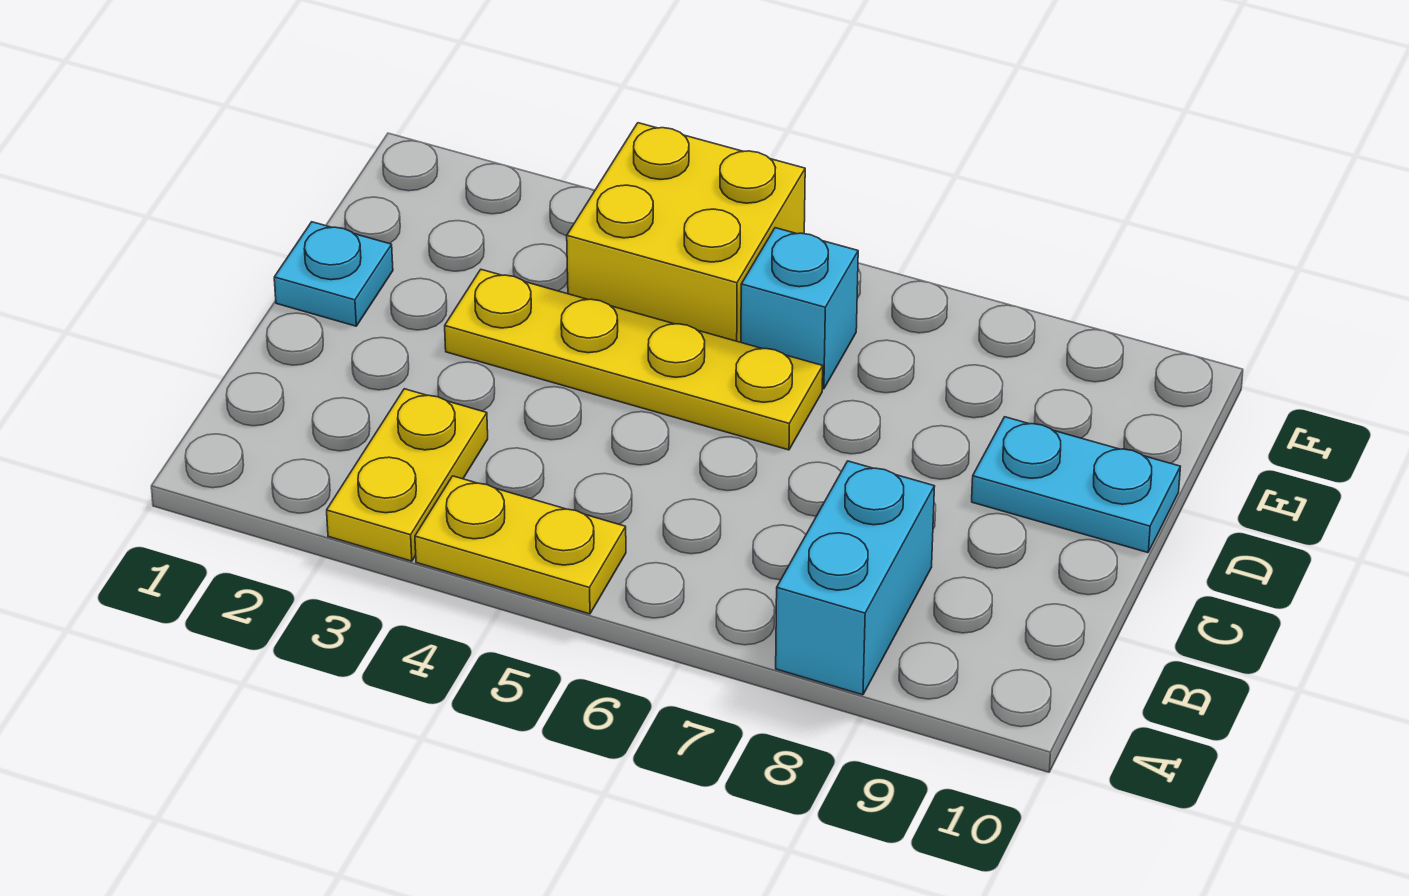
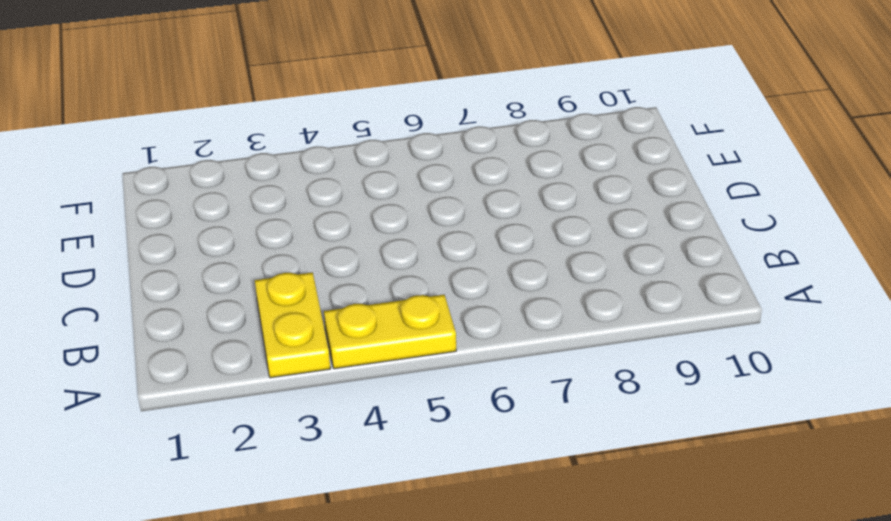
none -> cyan brick A8:B8 level 1
none -> cyan plate D1 level 1

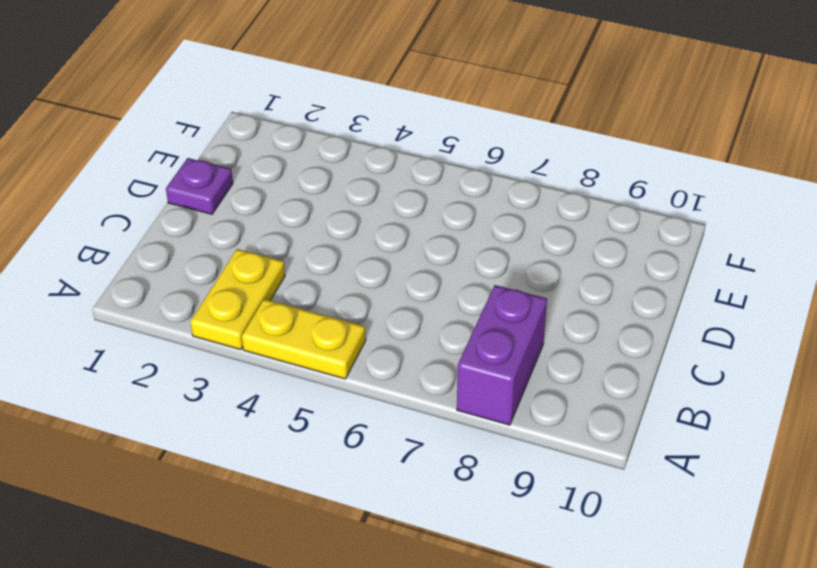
purple brick A8:B8 level 1 -> cyan brick A8:B8 level 1
purple plate D1 level 1 -> cyan plate D1 level 1
none -> yellow plate D3:D6 level 1
none -> cyan plate D9:D10 level 1

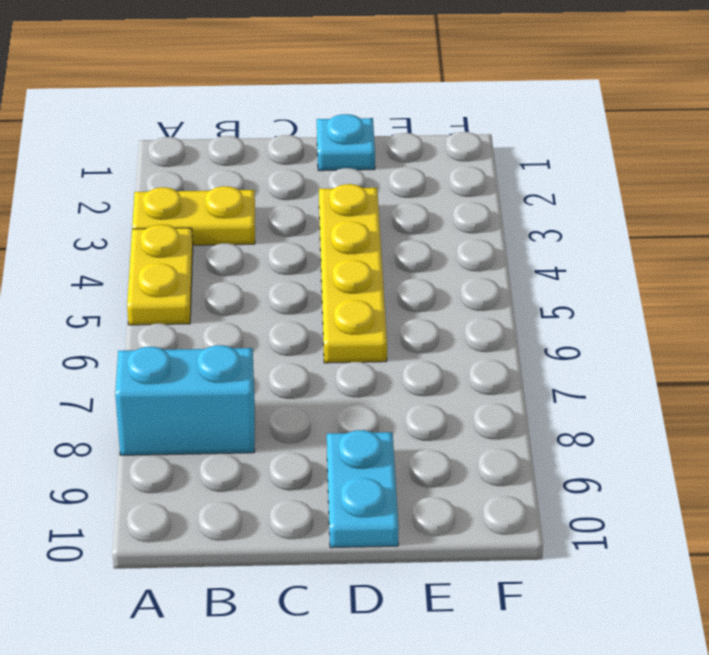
none -> yellow brick E4:F5 level 1
none -> cyan brick E6 level 1

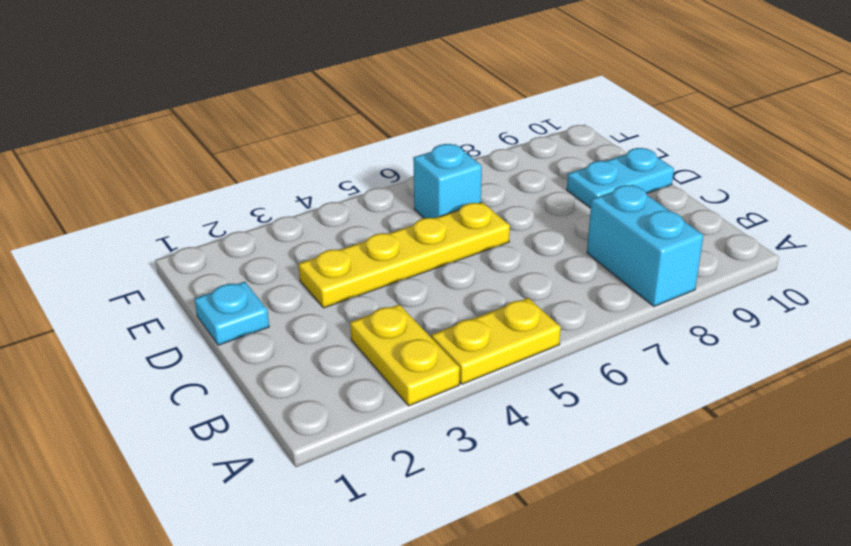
none -> yellow brick E4:F5 level 1

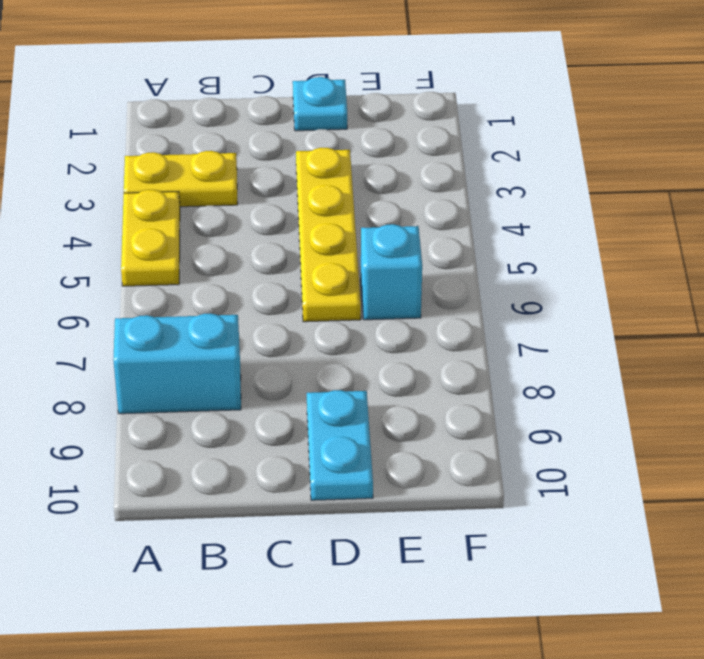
none -> yellow brick E4:F5 level 1

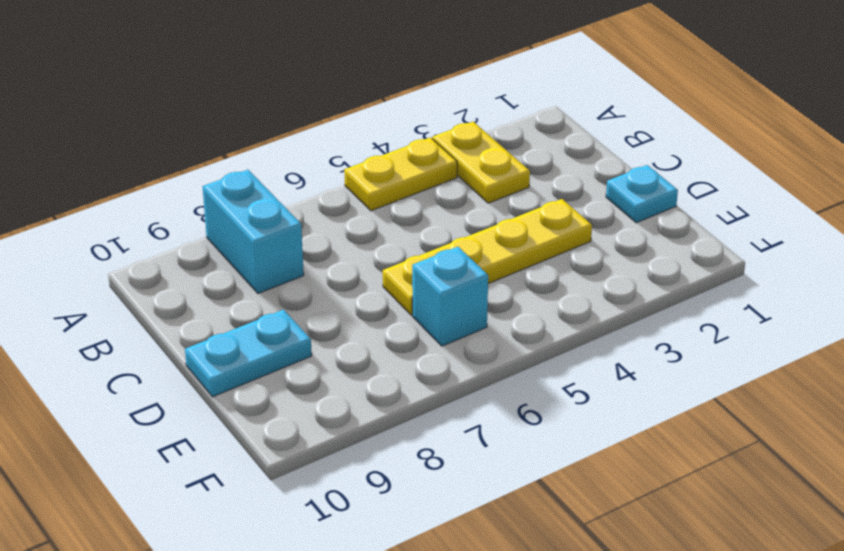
none -> yellow brick E4:F5 level 1

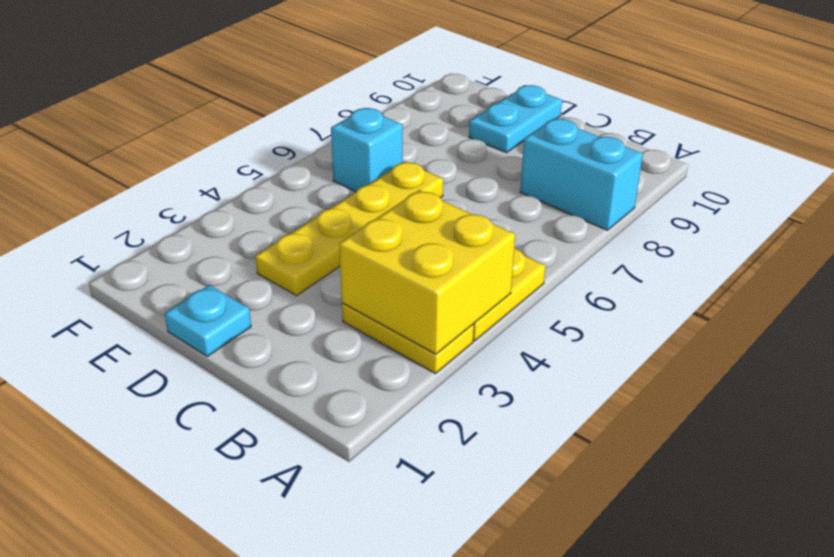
yellow brick A3:B4 level 2 -> yellow brick E4:F5 level 1

